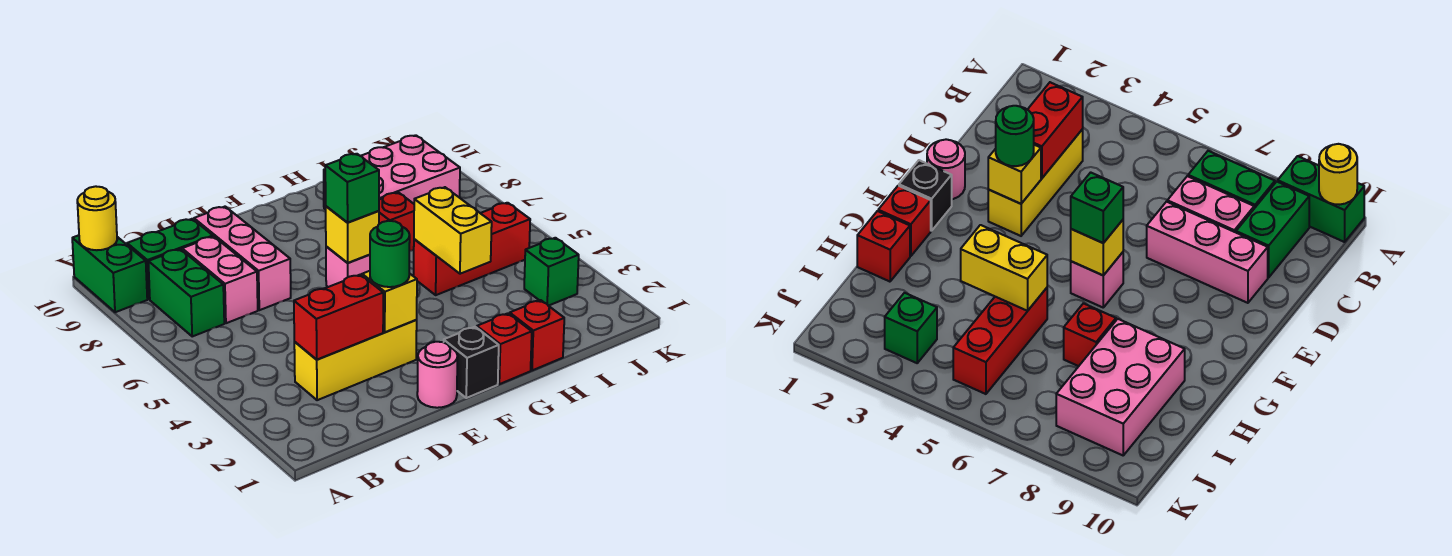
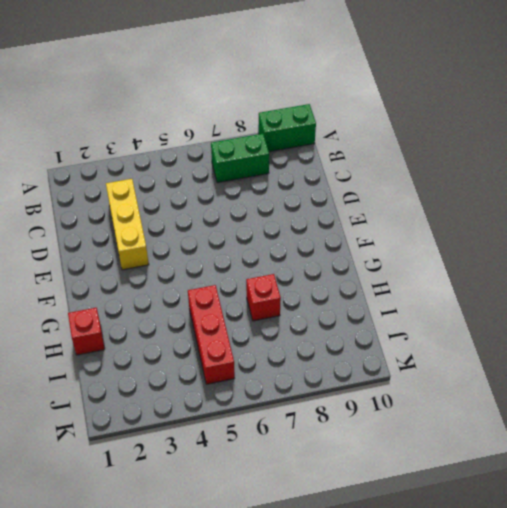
none -> green brick B9:C9 level 1
none -> pink brick C7:C8 level 1
none -> pink brick D7:D9 level 1

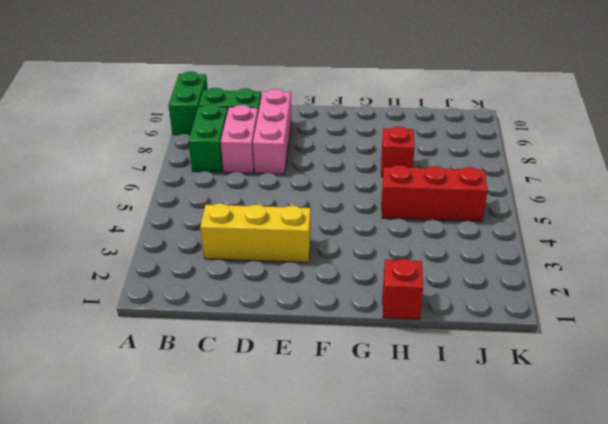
none -> pink round brick E1 level 1
none -> black brick F1 level 1
none -> pink brick F6 level 1

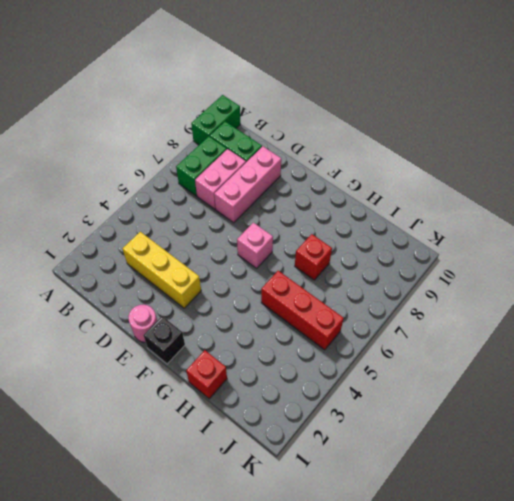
none -> red brick G1 level 1
none -> pink brick H8:J9 level 1
none -> green brick J3 level 1

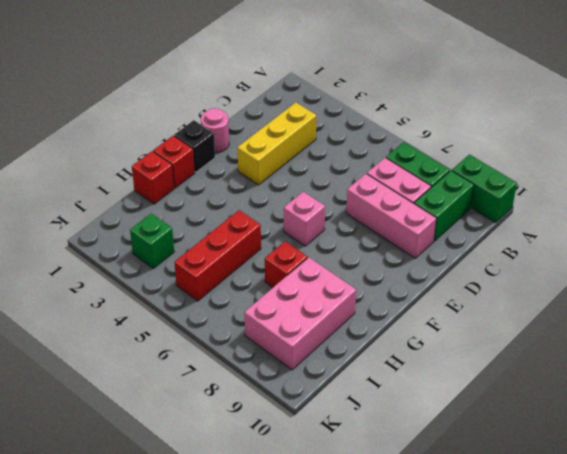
none -> yellow round brick A10 level 2
none -> red brick C3:D3 level 2
none -> yellow brick E3 level 2

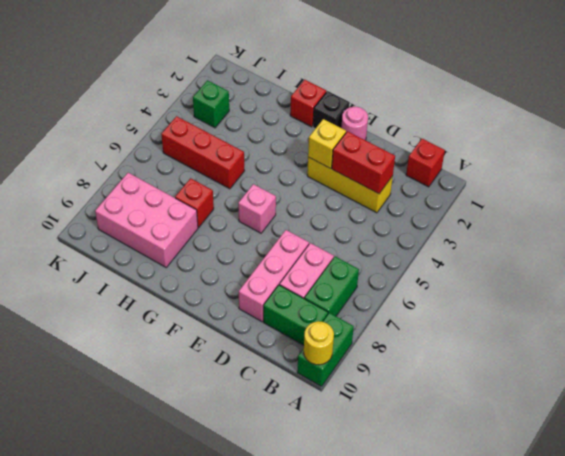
red brick B1 level 1 -> red brick H1 level 1
none -> yellow brick F6 level 2
none -> yellow brick H4:H5 level 2
none -> green round brick E3 level 3

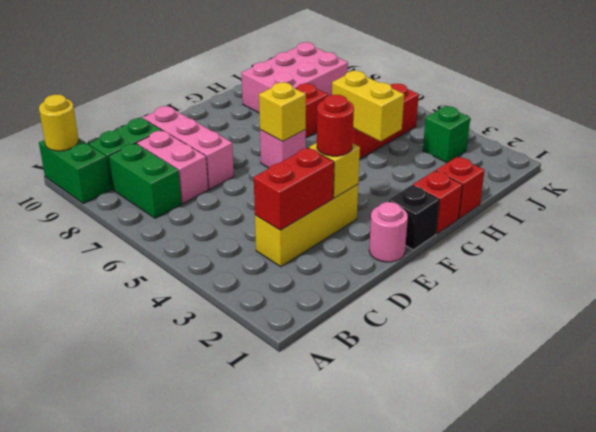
red round brick E3 level 3 -> green round brick E3 level 3
none -> green brick F6 level 3

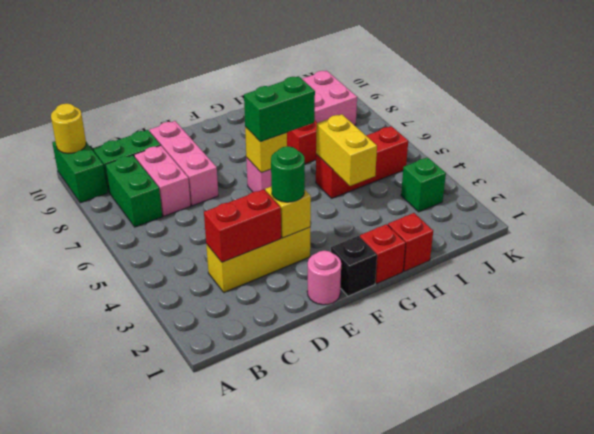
green brick F6:G6 level 3 -> green brick F6 level 3

